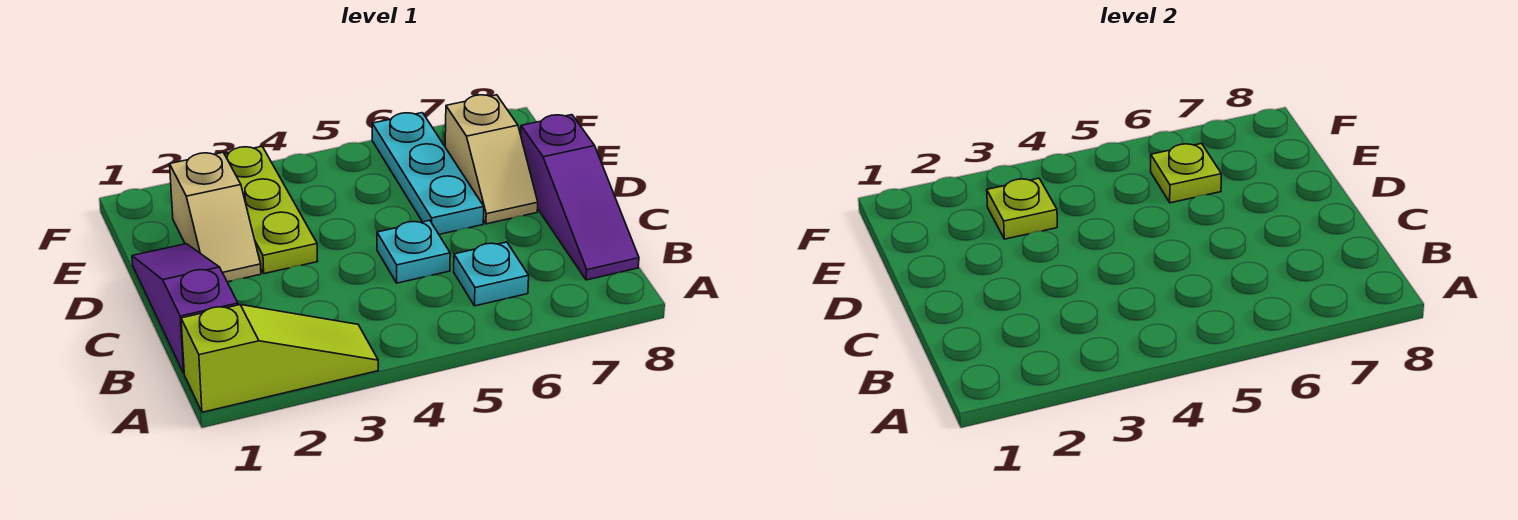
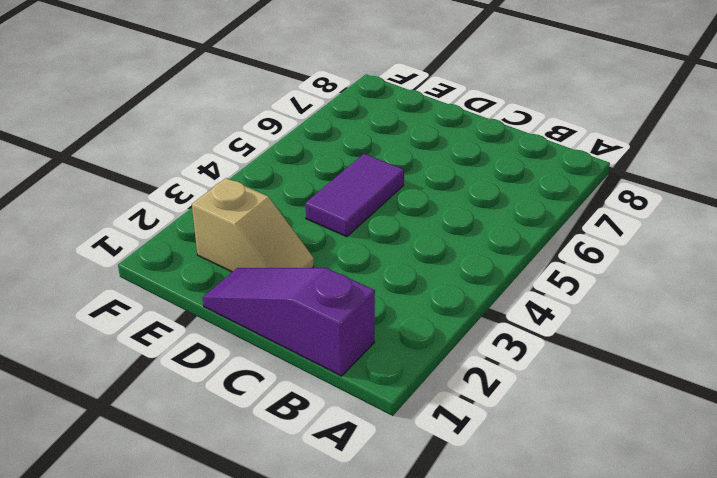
purple tile D4:D5 level 1 -> none
none -> lime slope A1:A3 level 1 top 1
none -> cyan plate B6 level 1

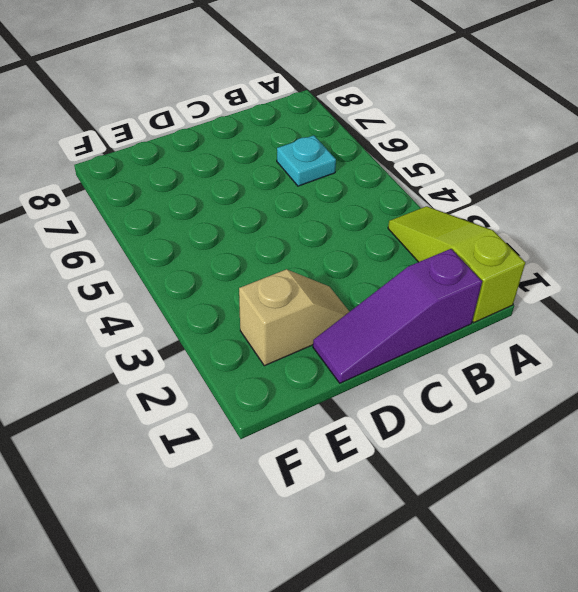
none -> purple slope B8:D8 level 1 top D
none -> cyan plate C5 level 1

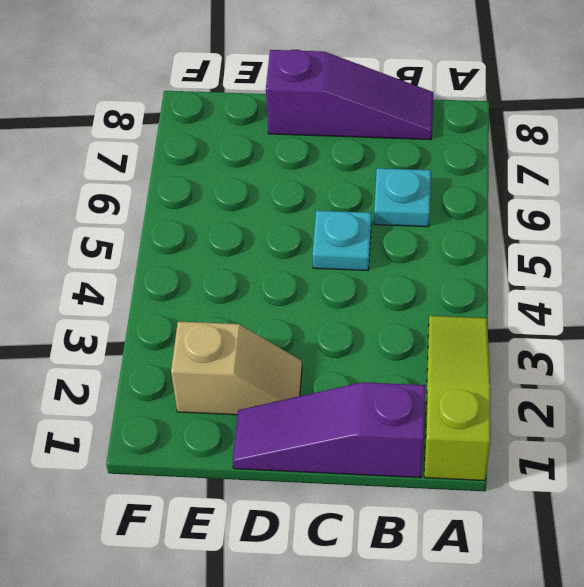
none -> lime plate D3:F3 level 1
none -> cyan plate D6:F6 level 1

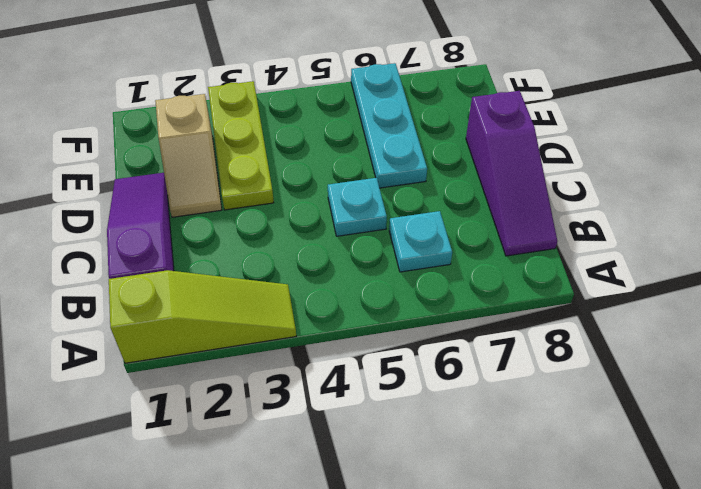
none -> tan slope D7:E7 level 1 top E
none -> lime plate E3 level 2

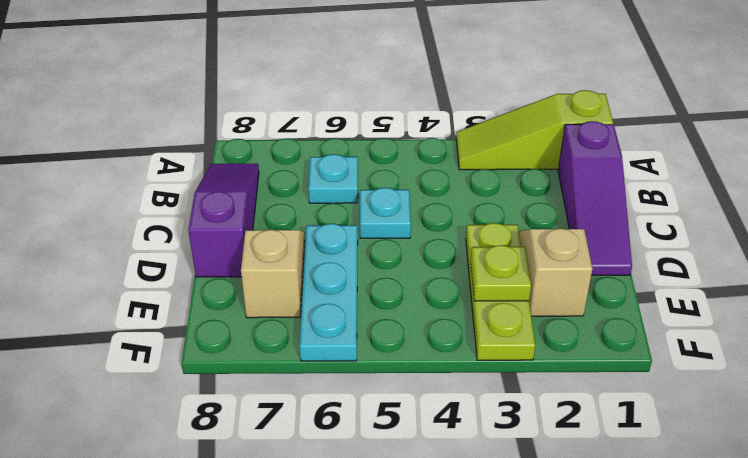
none -> lime plate E6 level 2

